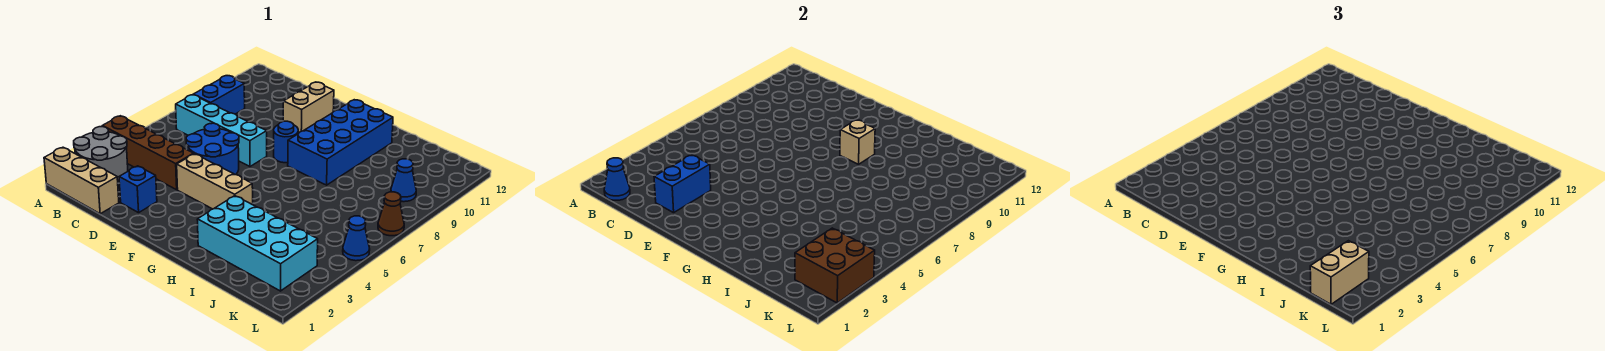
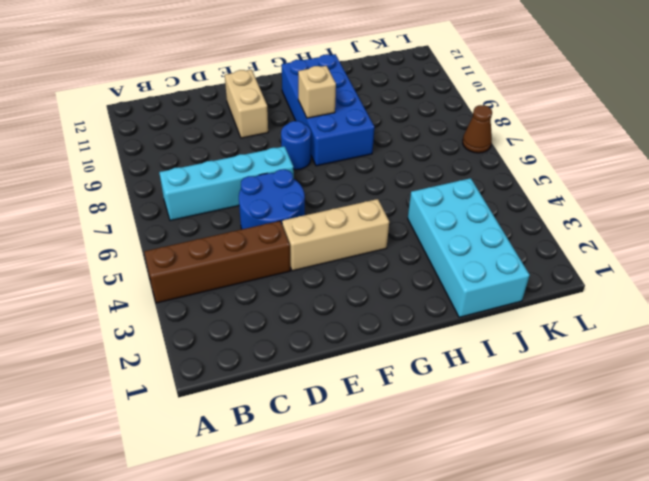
cyan brick I1:J4 level 1 -> cyan brick H2:K3 level 1
none -> tan brick A1:C1 level 1
none -> grey round brick A2:B3 level 1
none -> blue brick B8:B9 level 1

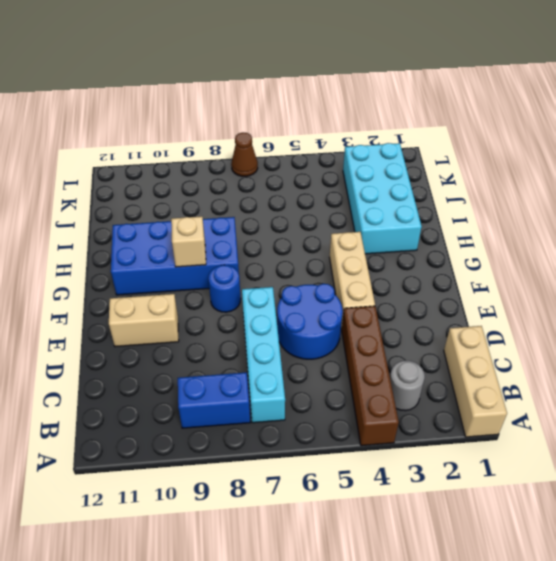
grey round brick B3 level 1 -> grey round brick A2:B3 level 1
none -> blue brick D2 level 1
none -> blue cone K9 level 1
none -> blue cone L5 level 1

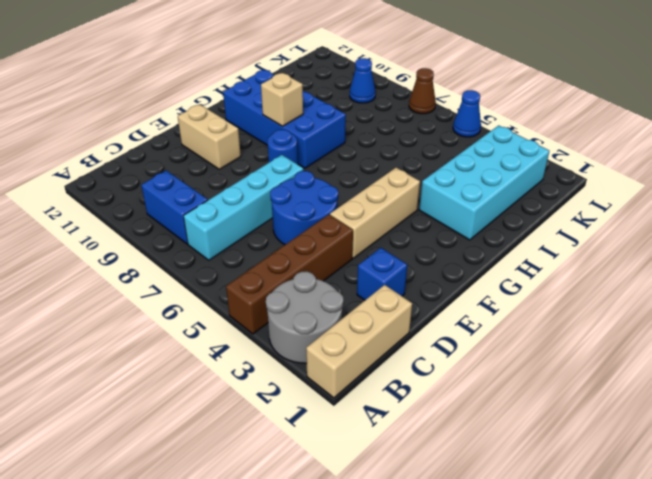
none -> blue cone B1 level 2
none -> blue brick D2:D3 level 2
none -> brown brick K2:L3 level 2

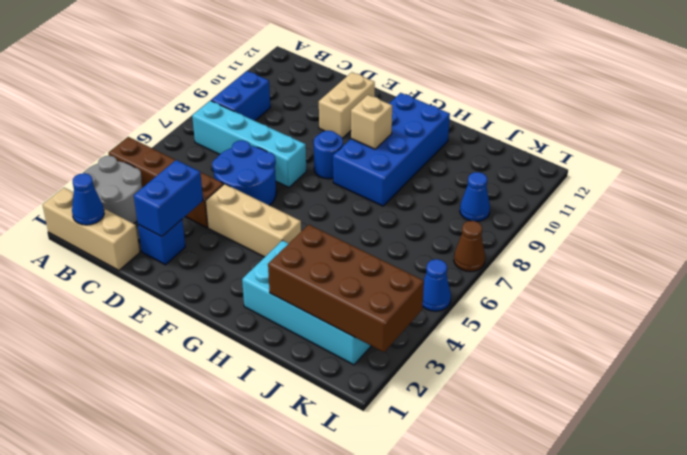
brown brick I2:L3 level 2 -> brown brick K2:L3 level 2
none -> tan brick K1:K2 level 3

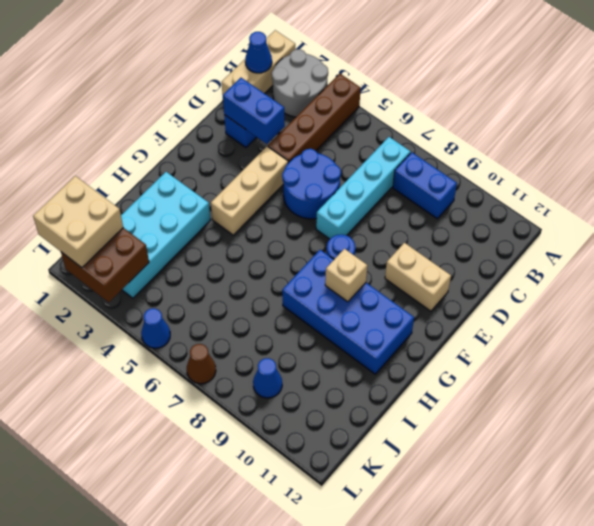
tan brick K1:L2 level 3 -> tan brick K1:K2 level 3

